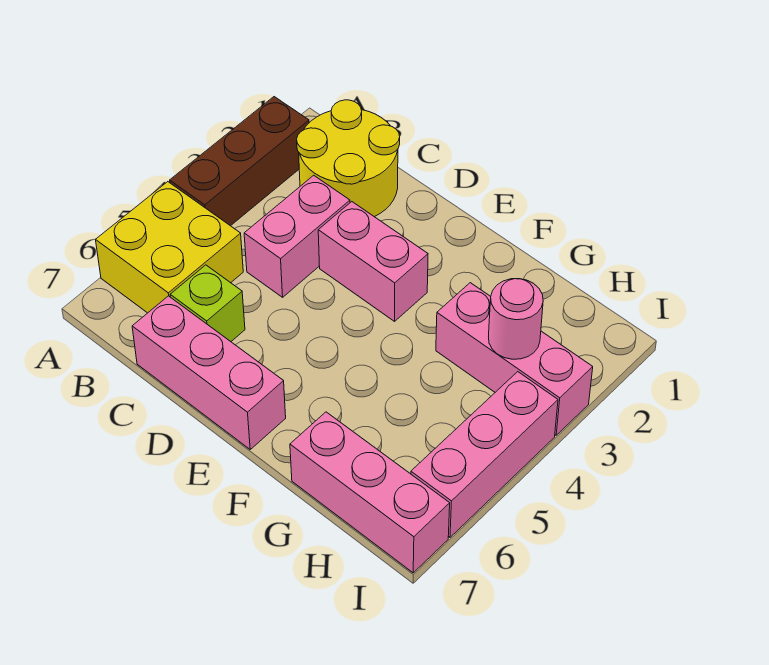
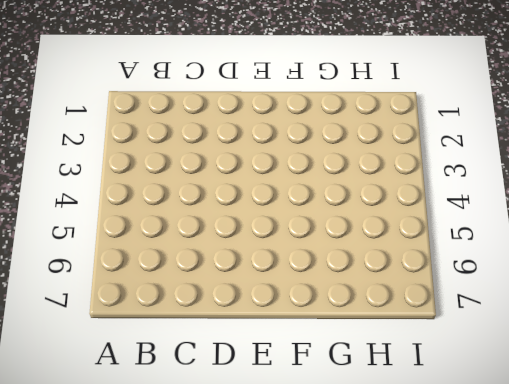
none -> brown brick A2:A4 level 1
none -> yellow brick A5:B6 level 1

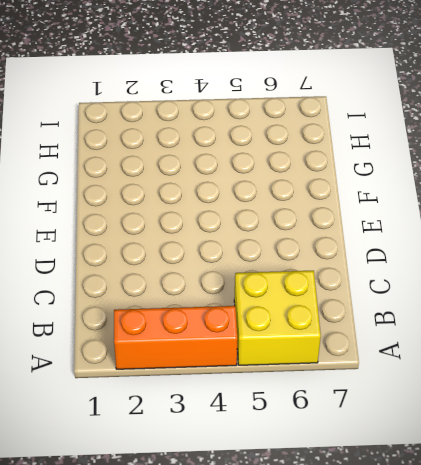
orange brick A2:A4 level 1 -> brown brick A2:A4 level 1
none -> yellow round brick B1:C2 level 1
none -> pink brick C3:C4 level 1

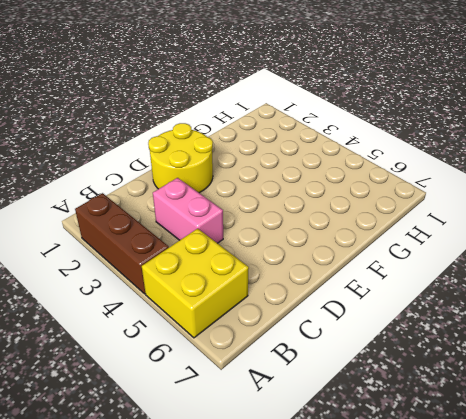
yellow round brick D1:E2 level 1 -> yellow round brick B1:C2 level 1
none -> lime brick C6 level 1
none -> pink brick C7:E7 level 1

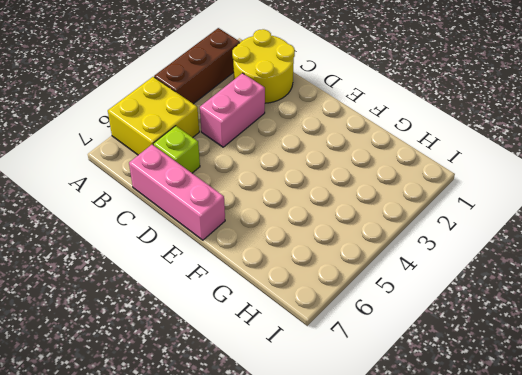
none -> pink brick D3:E3 level 1
none -> pink brick G3:I3 level 1

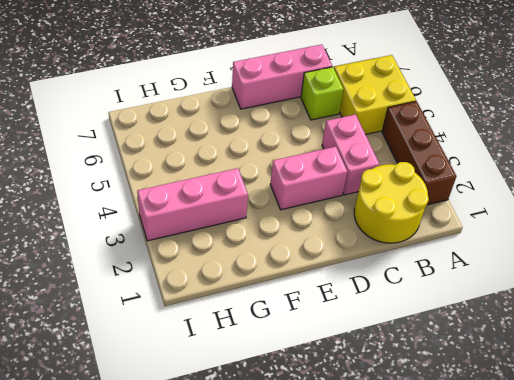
none -> pink brick G7:I7 level 1
none -> pink brick I4:I6 level 1

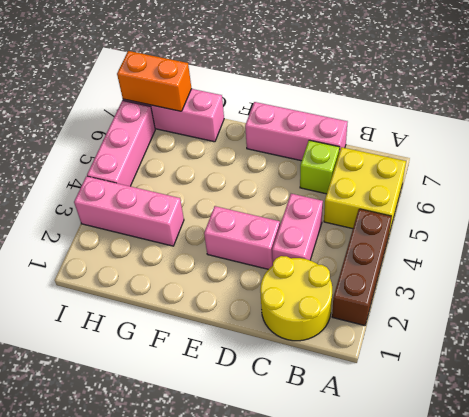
orange brick H7:I7 level 2 -> none
none -> pink round brick H3 level 2

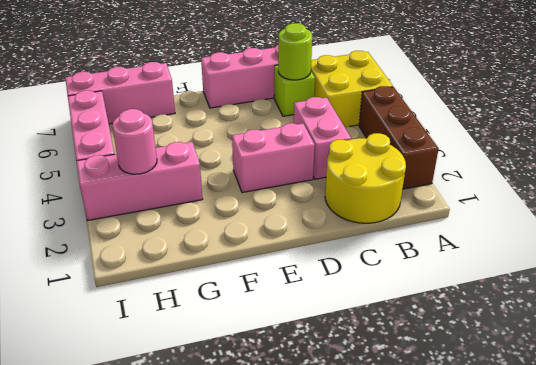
lime round brick C6 level 2 -> none

